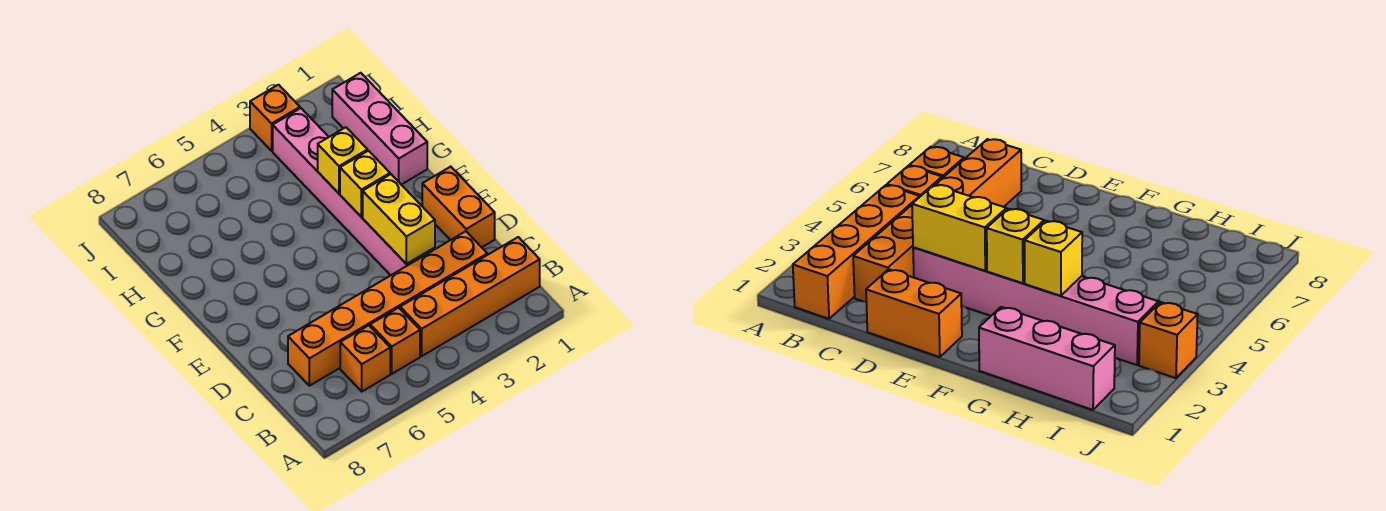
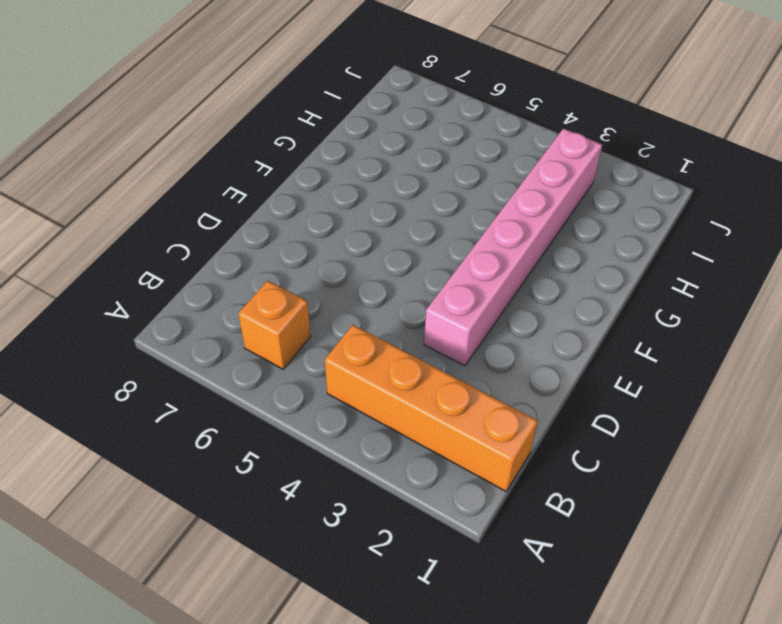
none -> orange brick B5 level 1
none -> orange brick C2:C7 level 1

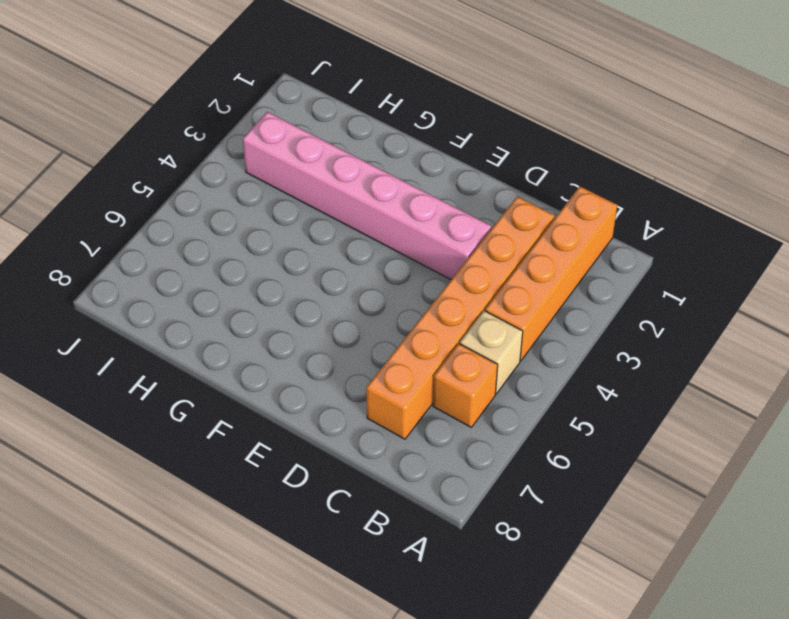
tan brick B5 level 1 -> orange brick B5 level 1
none -> orange brick D1:E1 level 1
none -> pink brick G1:I1 level 1

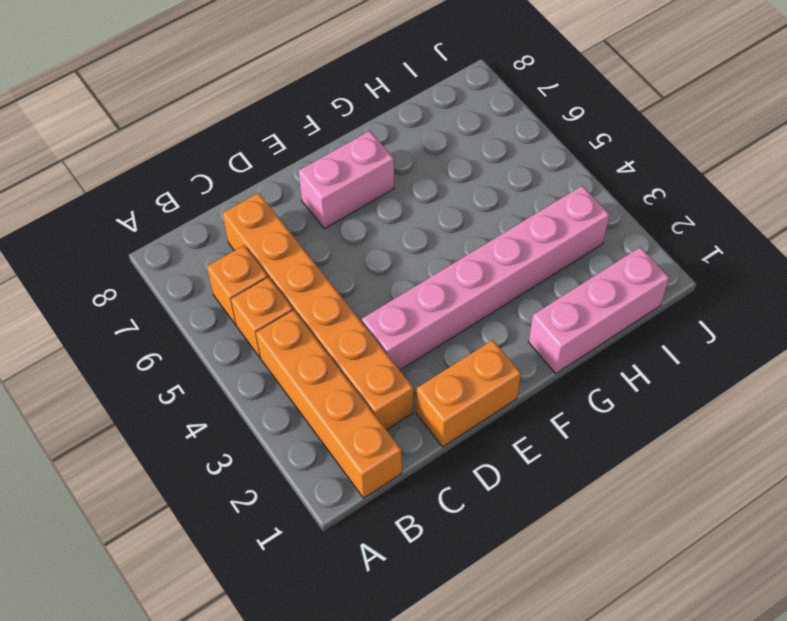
pink brick E7:F7 level 1 -> none
none -> orange brick J3 level 1
none -> yellow brick D3:E3 level 2

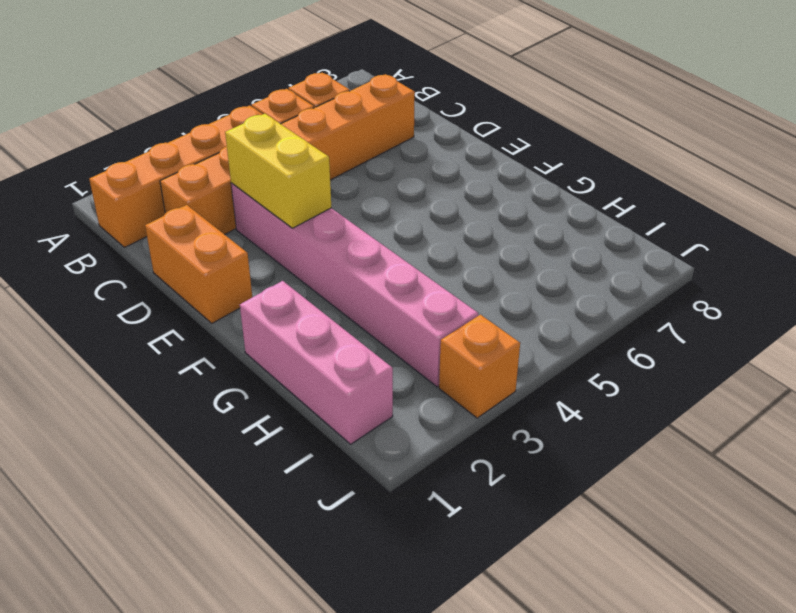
none -> yellow brick F3 level 2
none -> yellow brick G3 level 2

